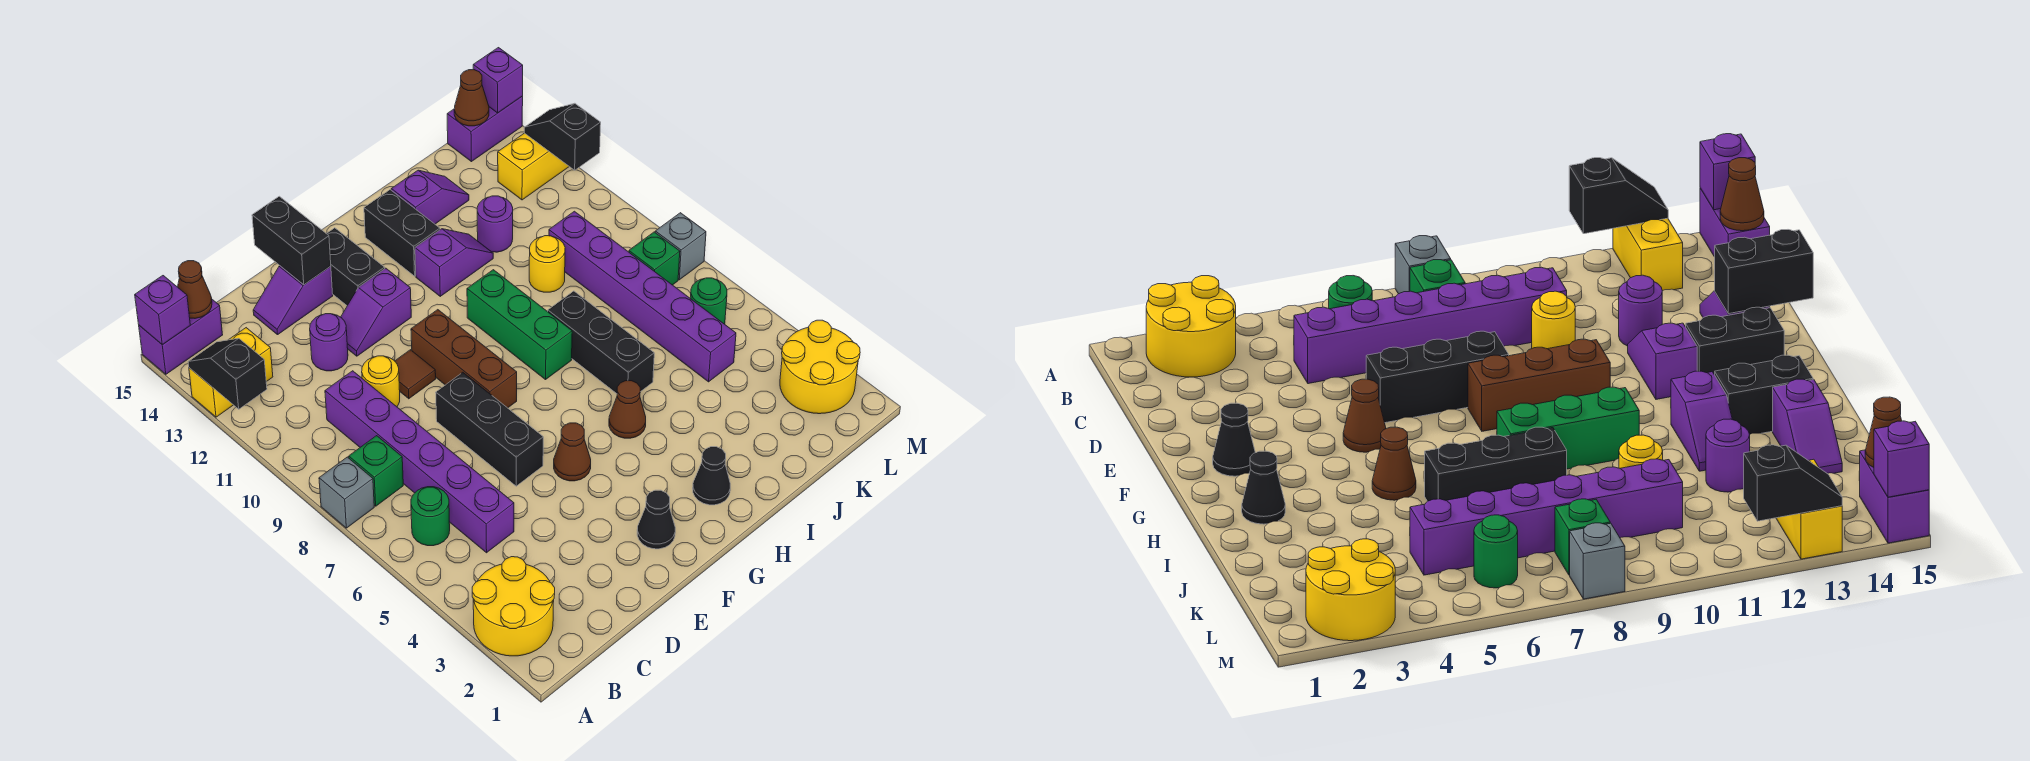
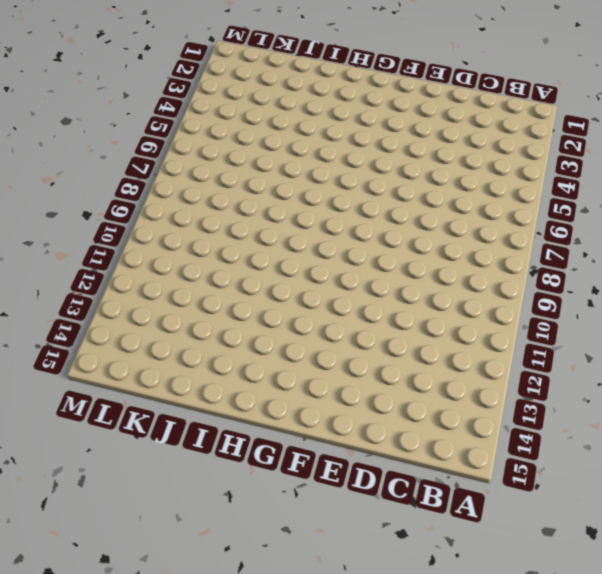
none -> yellow round brick A2:B3 level 1
none -> grey brick A8 level 1
none -> yellow brick A13:B13 level 1
none -> purple brick A15:B15 level 1

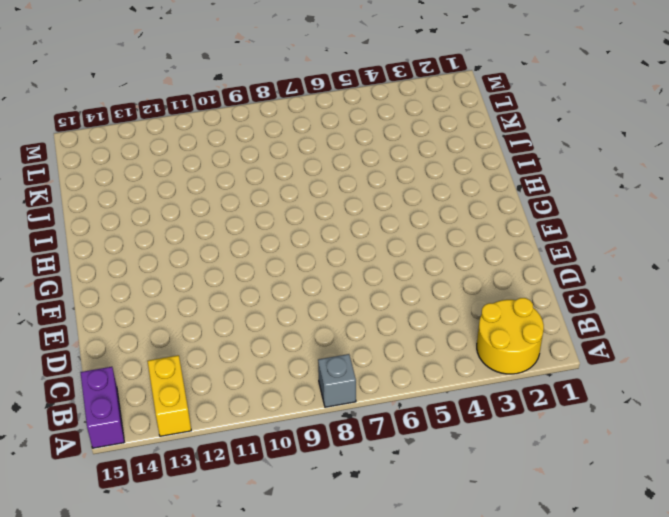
none -> green round brick B6 level 1
none -> green brick B8 level 1
none -> purple brick C5:C10 level 1
none -> yellow round brick D10 level 1

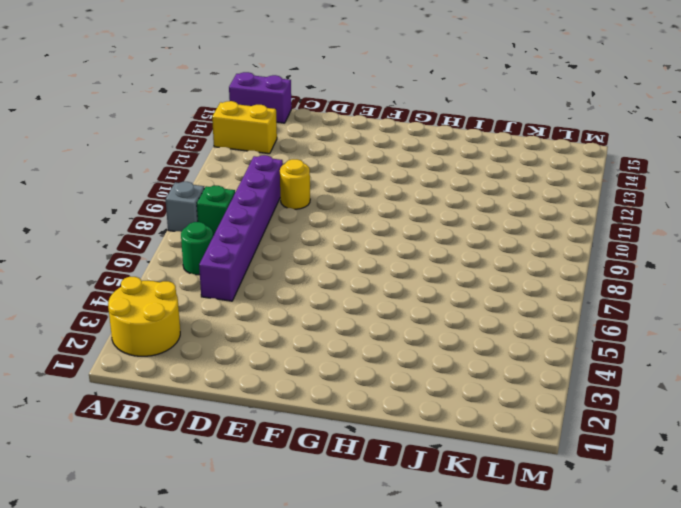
none -> purple round brick D12 level 1
none -> purple slope D14:E14 level 1 top E
none -> black brick E6:E8 level 1
none -> brown tile E10 level 1

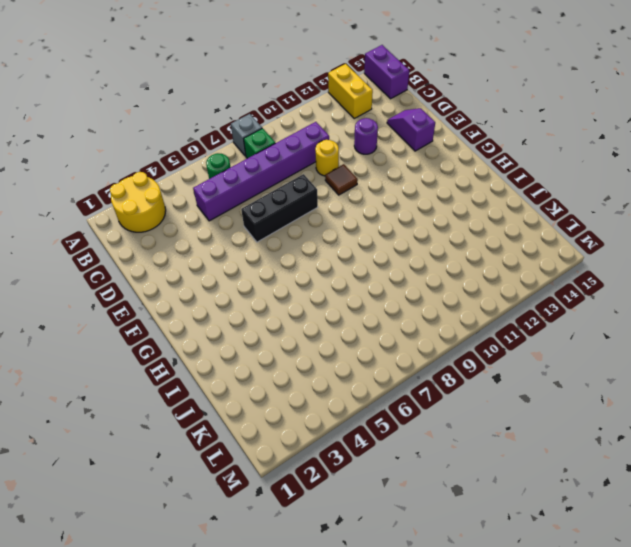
none -> purple slope E12:F12 level 1 top F
none -> black cone F2 level 1
none -> brown cone F5 level 1
none -> brown brick F8:F10 level 1

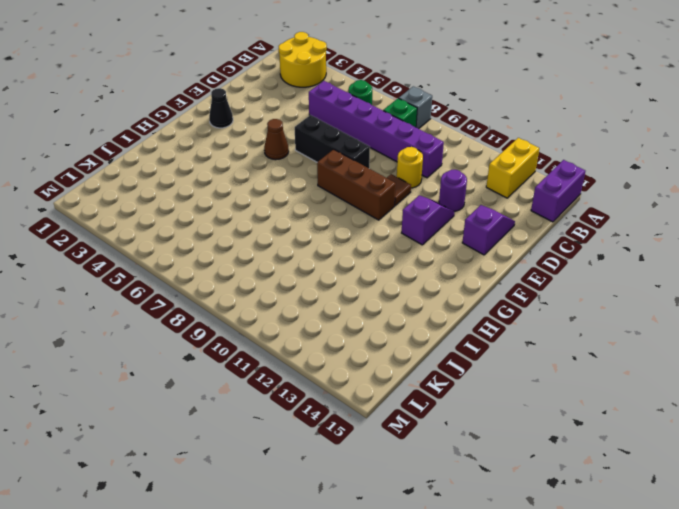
none -> black brick F13:F14 level 1
none -> black cone H2 level 1
none -> brown cone H5 level 1
none -> green brick H8:H10 level 1

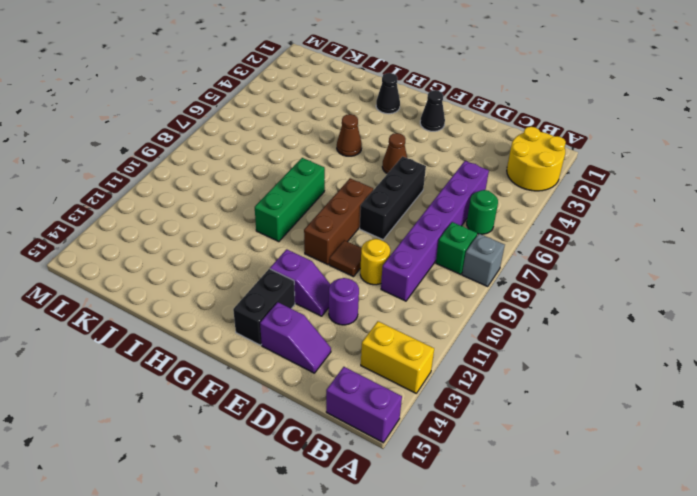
none -> purple slope H12:I12 level 1 top H
none -> black brick H13:H14 level 1
none -> black brick I6:I8 level 1
none -> purple slope I14:J14 level 1 top I

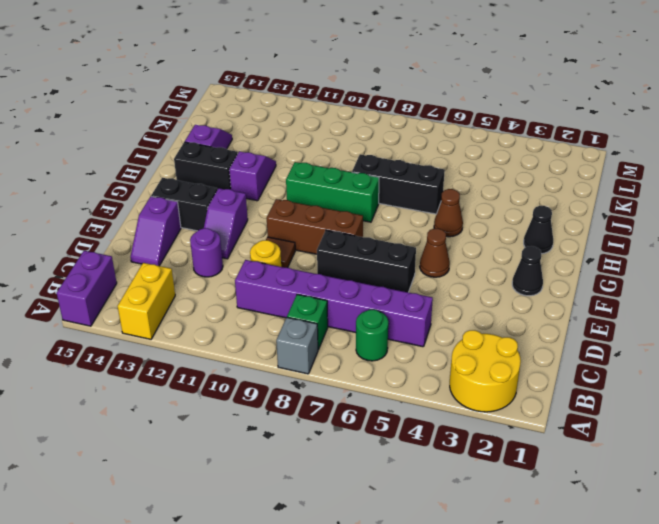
none -> yellow round brick J10 level 1
none -> purple round brick J12 level 1
none -> purple brick K5:K10 level 1
none -> yellow round brick L2:M3 level 1

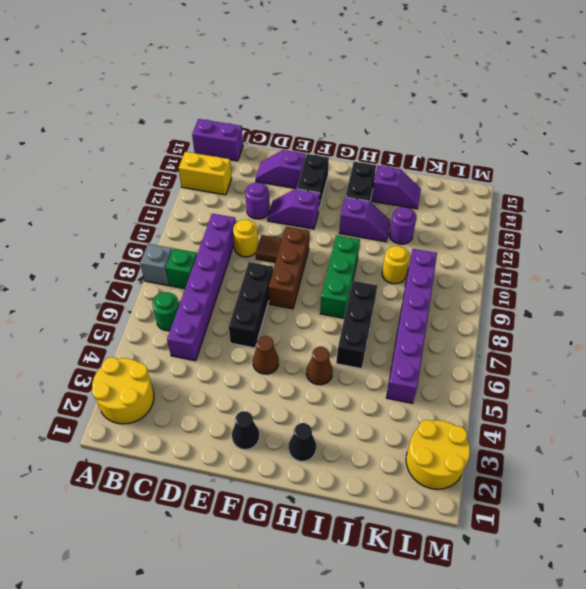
none -> green round brick L6 level 1
none -> green brick L8 level 1
none -> yellow brick L13:M13 level 1
none -> purple brick L15:M15 level 1

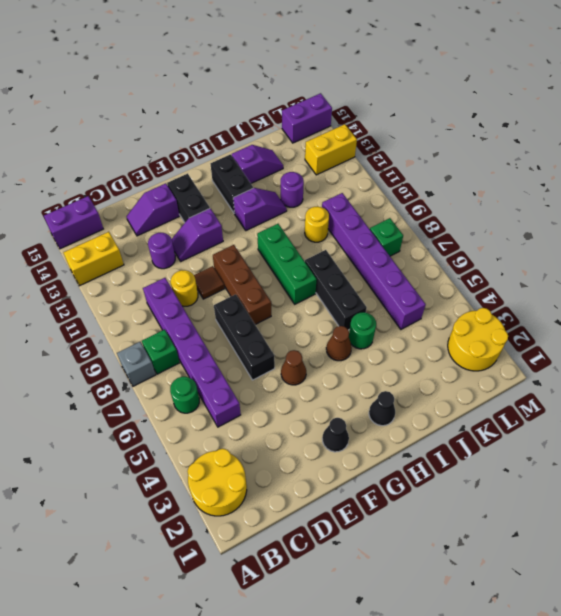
green round brick I5 level 1 -> green round brick L6 level 1
none -> grey brick M8 level 1
none -> black slope A12:A13 level 2 top 12
none -> purple brick A15 level 2
none -> brown cone B15 level 2

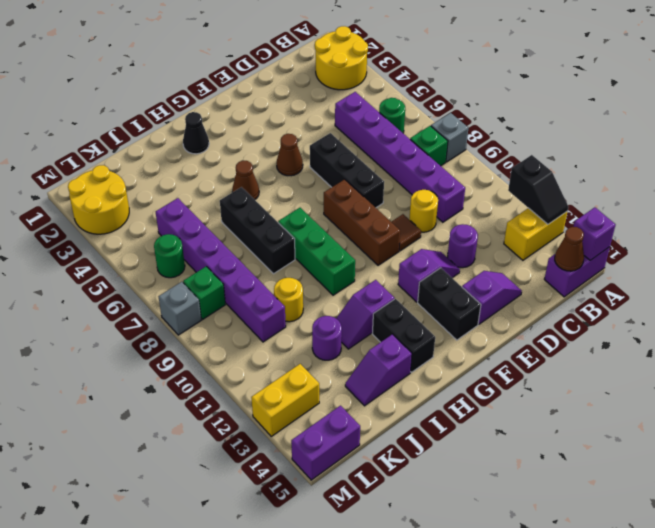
none -> black cone F2 level 1
none -> black brick E14:E15 level 2
none -> brown cone L15 level 2
none -> black slope M12:M13 level 2 top 12

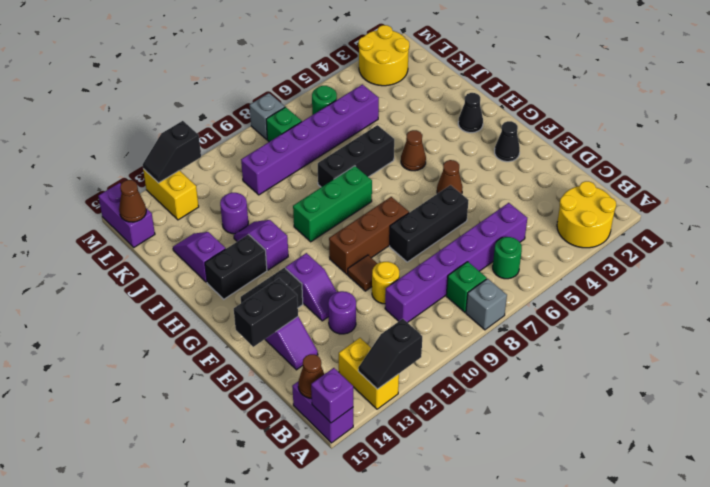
none -> yellow round brick J10 level 1
none -> purple brick M15 level 2

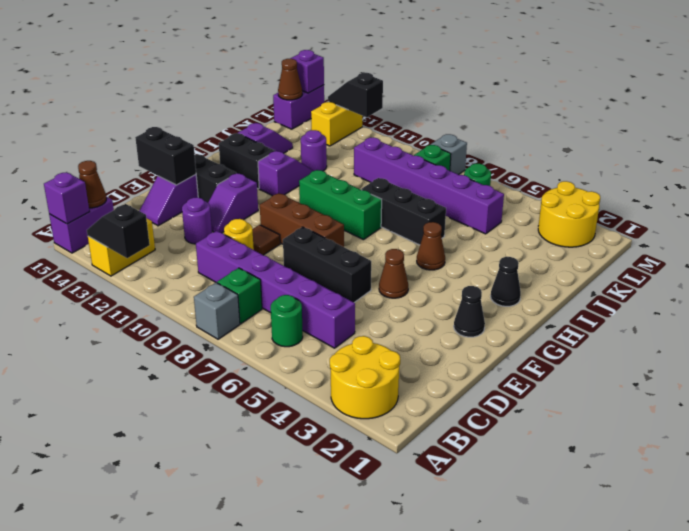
none -> yellow round brick J10 level 1

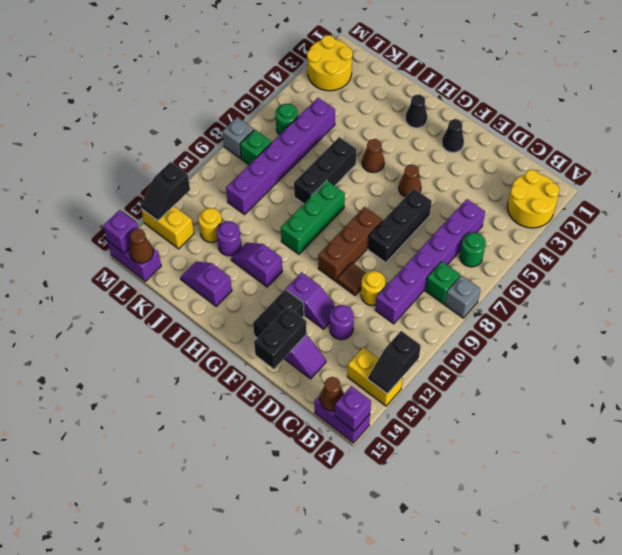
yellow round brick K12 level 1 -> yellow round brick J10 level 1
none -> black brick H13:H14 level 1

